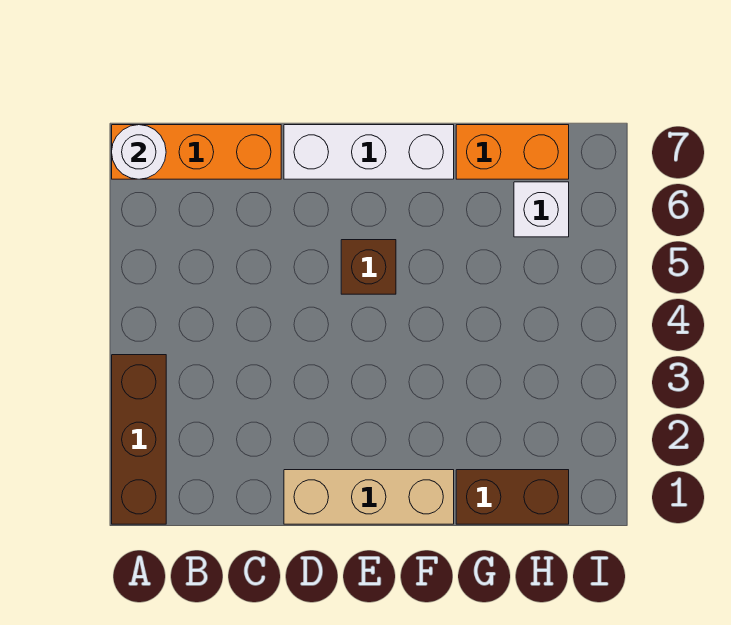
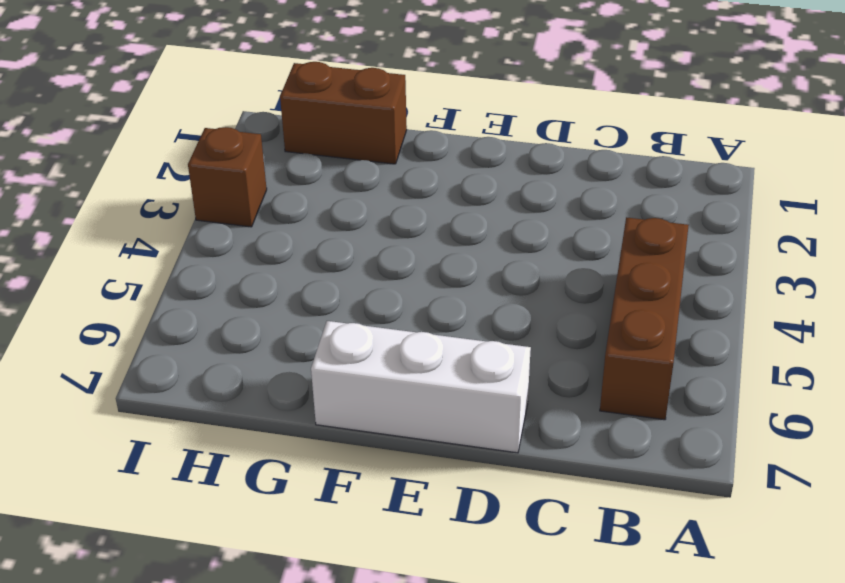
brown brick B4:B6 level 1 -> brown brick A1:A3 level 1
brown brick I3 level 1 -> brown brick E5 level 1
none -> orange brick A7:C7 level 1
none -> tan brick D1:F1 level 1

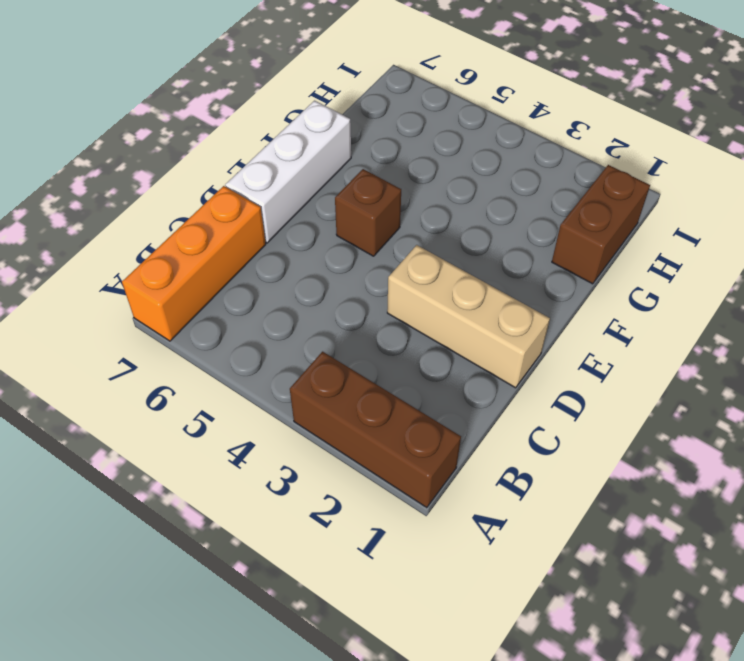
tan brick D1:D3 level 1 -> tan brick D1:F1 level 1
none -> orange brick G7:H7 level 1
none -> white brick H6 level 1

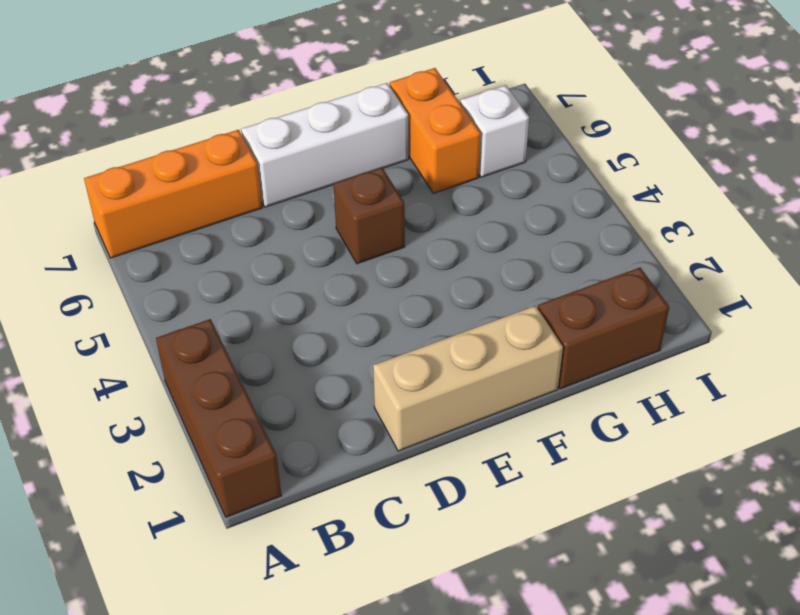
orange brick G6:G7 level 1 -> orange brick G7:H7 level 1
none -> white round brick A7 level 2

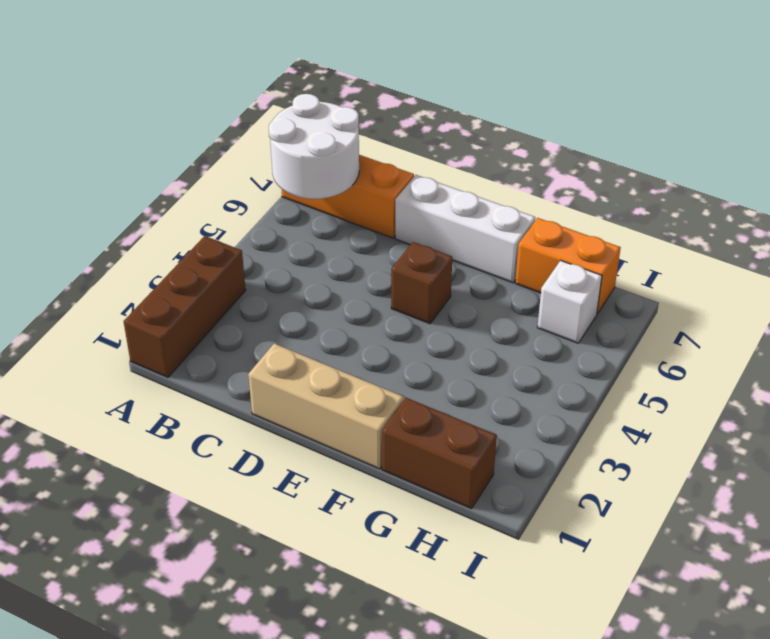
white round brick A6:B7 level 2 -> white round brick A7 level 2

